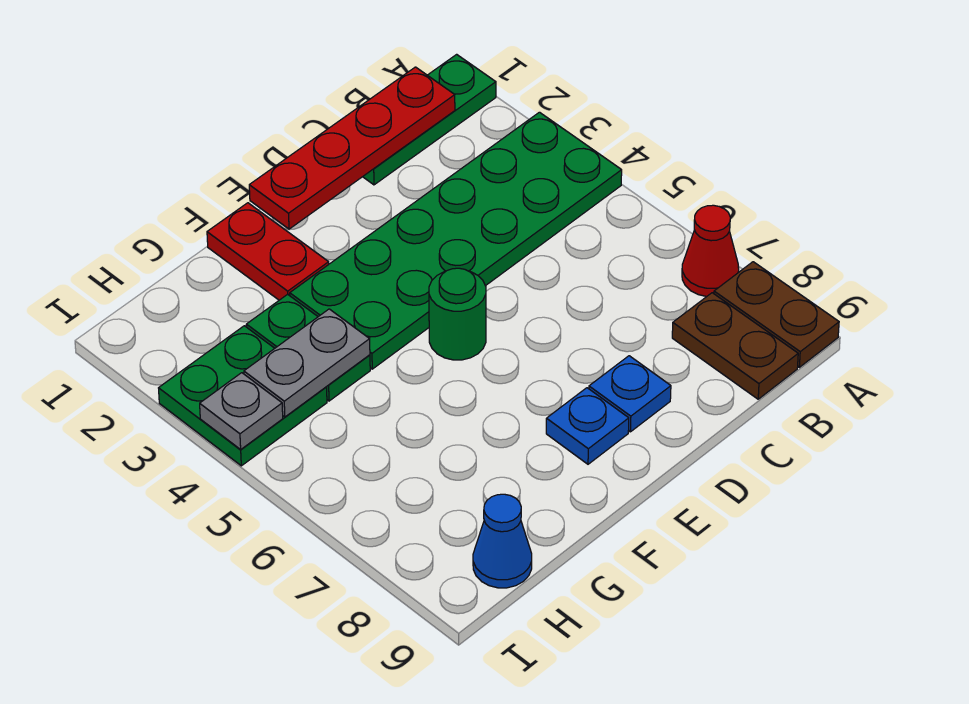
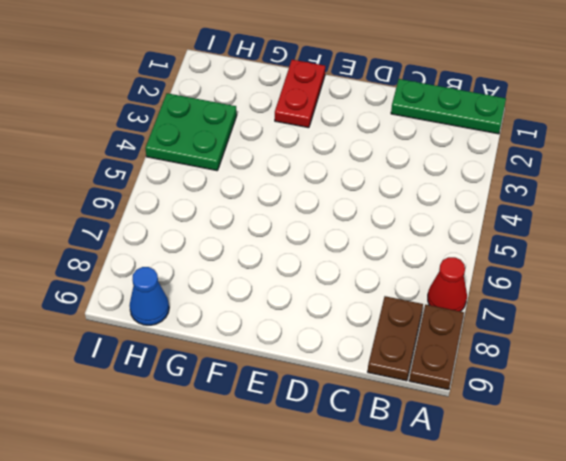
none -> green plate A3:F4 level 1
none -> blue plate D8 level 1
none -> green round brick E5 level 1

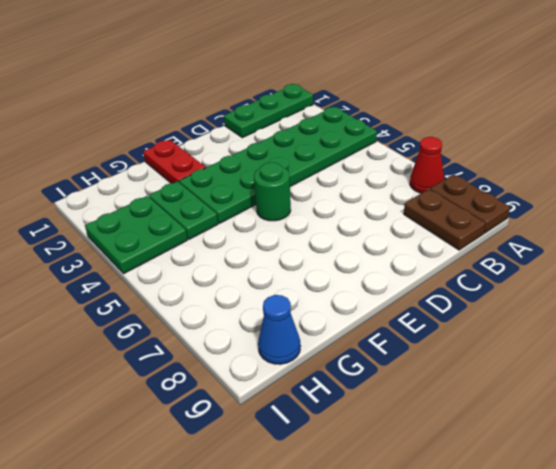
none -> blue plate D8 level 1
none -> blue plate E8 level 1
none -> red plate B1:E1 level 2

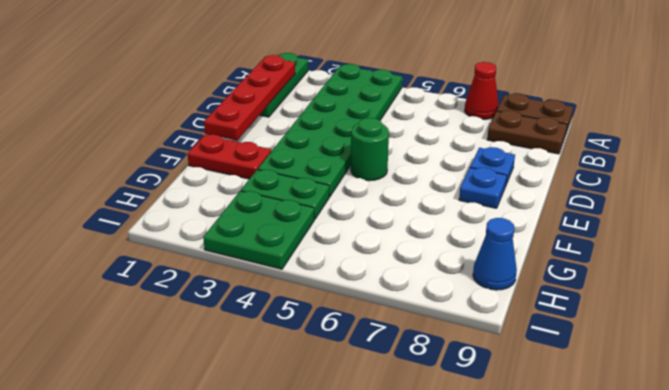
none -> grey plate G4:H4 level 2
none -> grey plate I4 level 2

